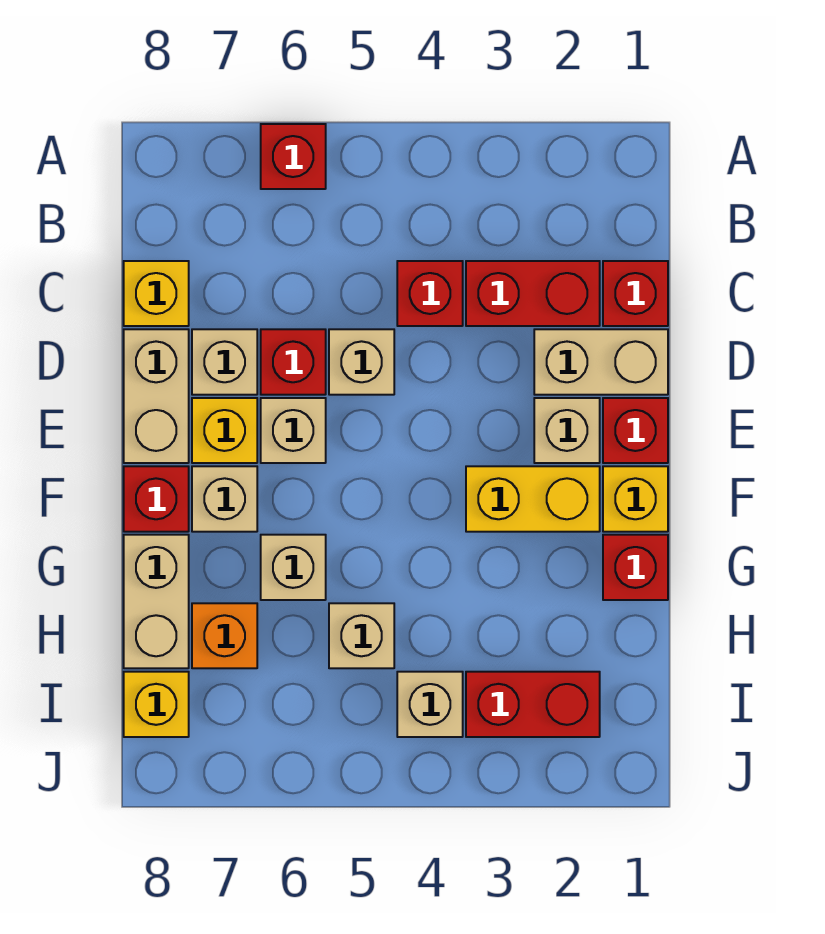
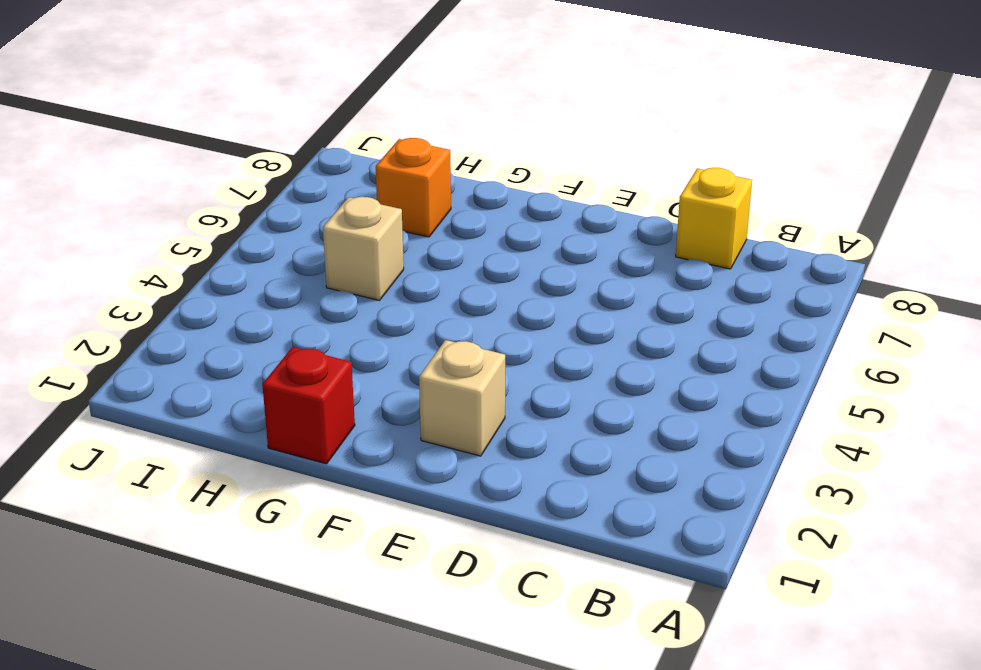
none -> red brick A6 level 1
none -> red brick C1 level 1
none -> red brick C2:C3 level 1

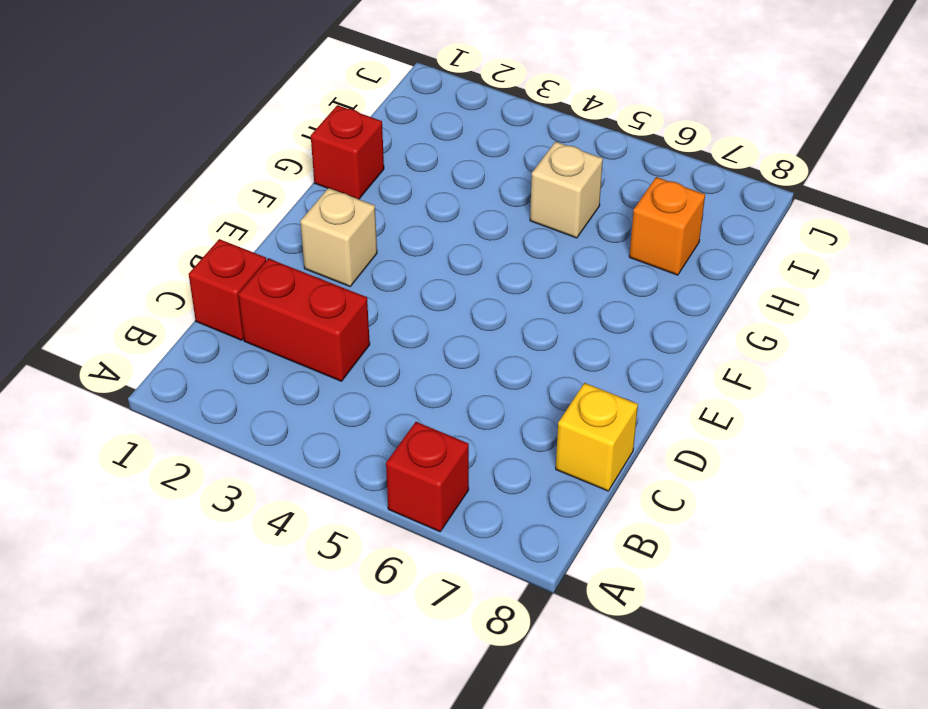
none -> red brick C4 level 1
none -> tan brick D1:D2 level 1
none -> tan brick D5 level 1

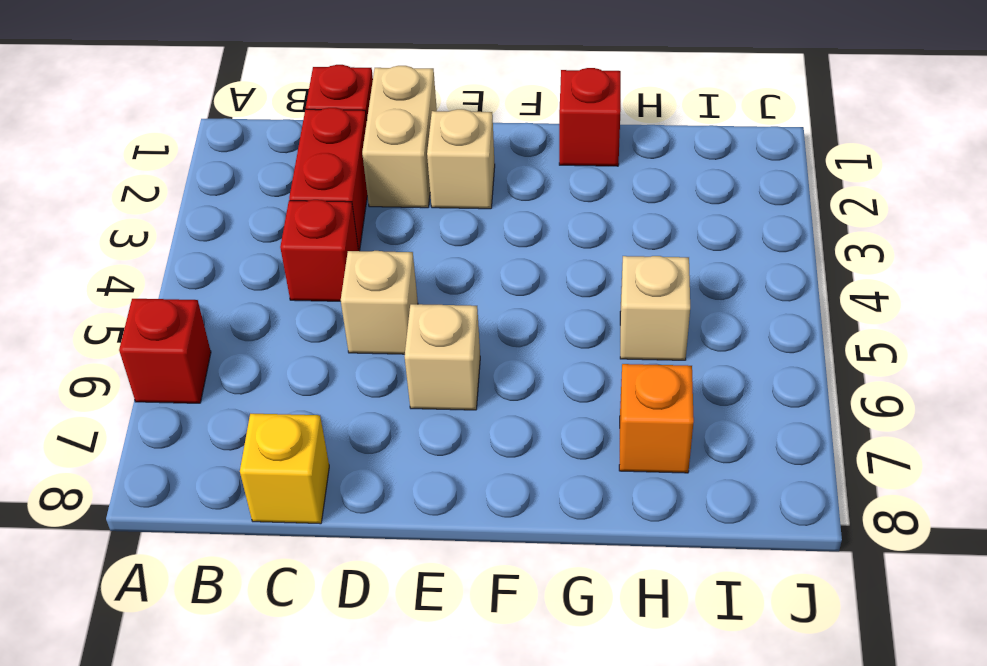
none -> red brick D6 level 1
none -> tan brick D7 level 1
none -> tan brick D8:E8 level 1

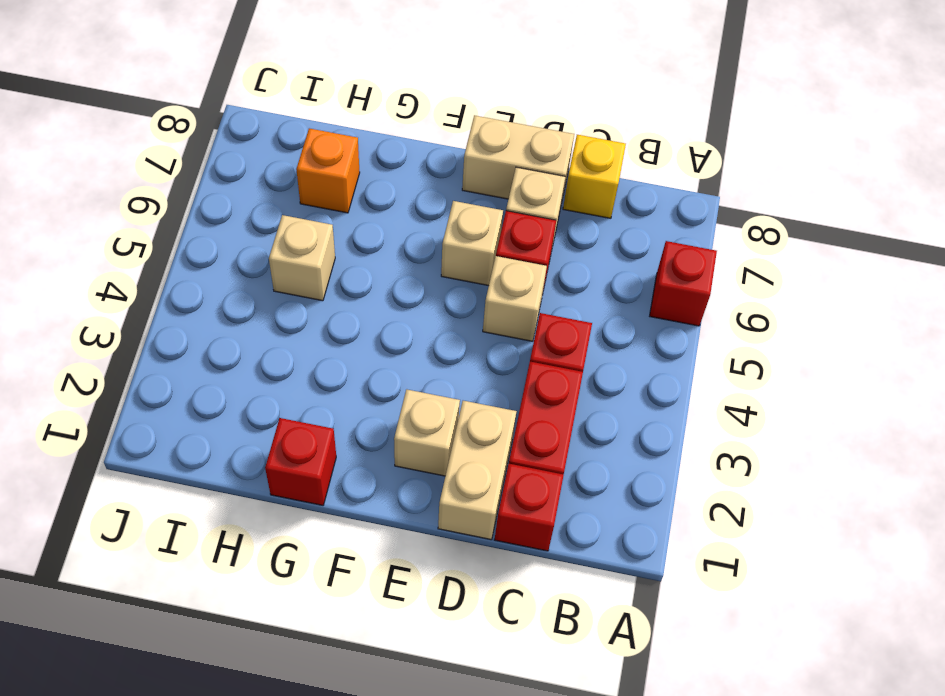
none -> red brick E1 level 1
none -> yellow brick E7 level 1
none -> yellow brick F1 level 1

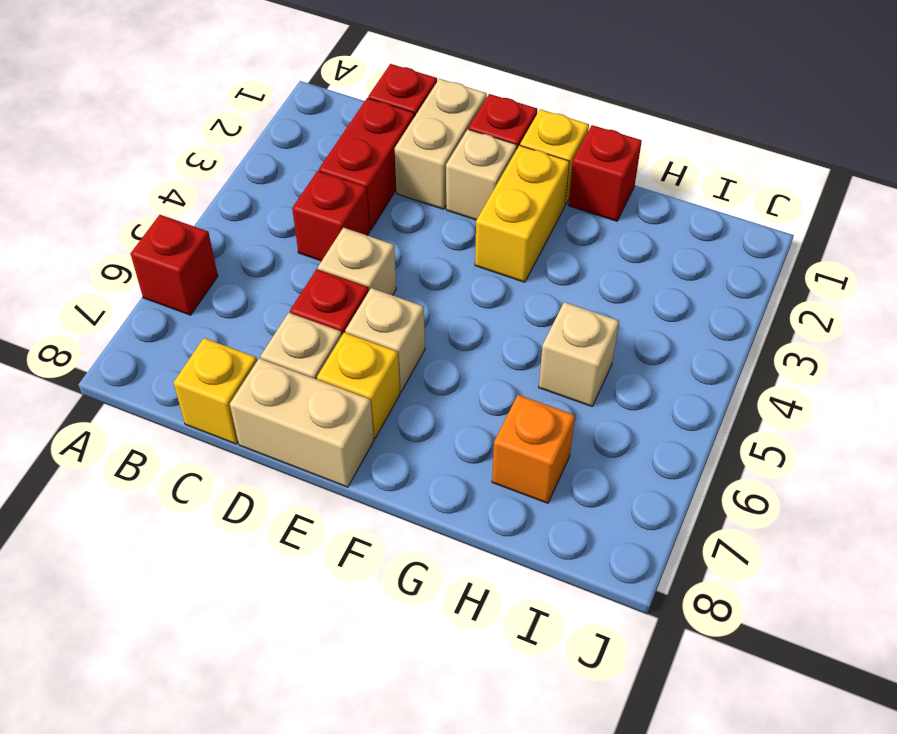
none -> tan brick F7 level 1
none -> red brick F8 level 1
none -> tan brick G6 level 1

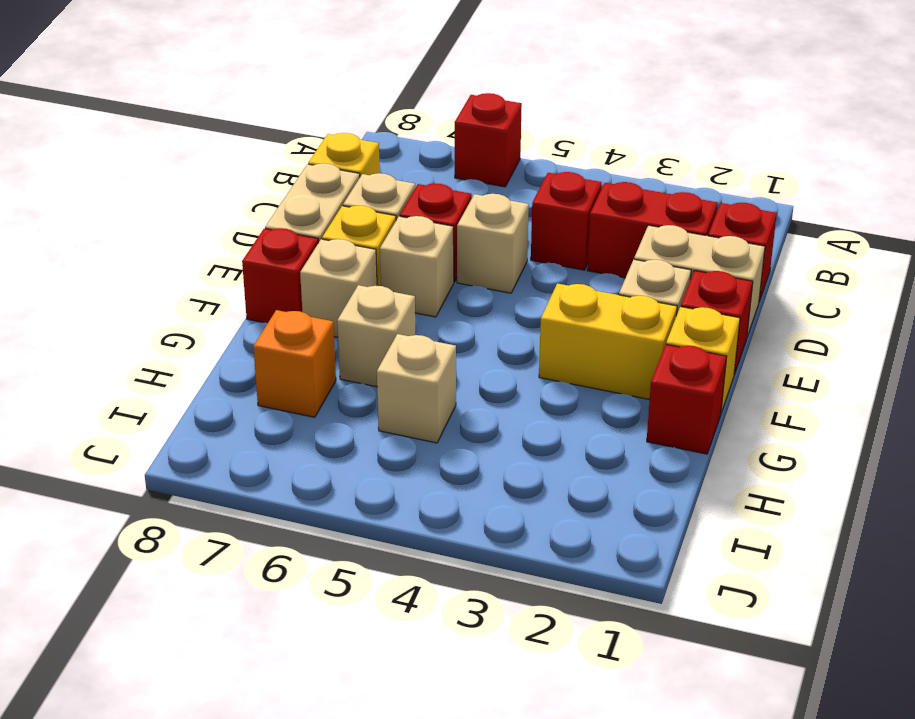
none -> tan brick G8:H8 level 1
none -> red brick I2:I3 level 1
none -> tan brick I4 level 1

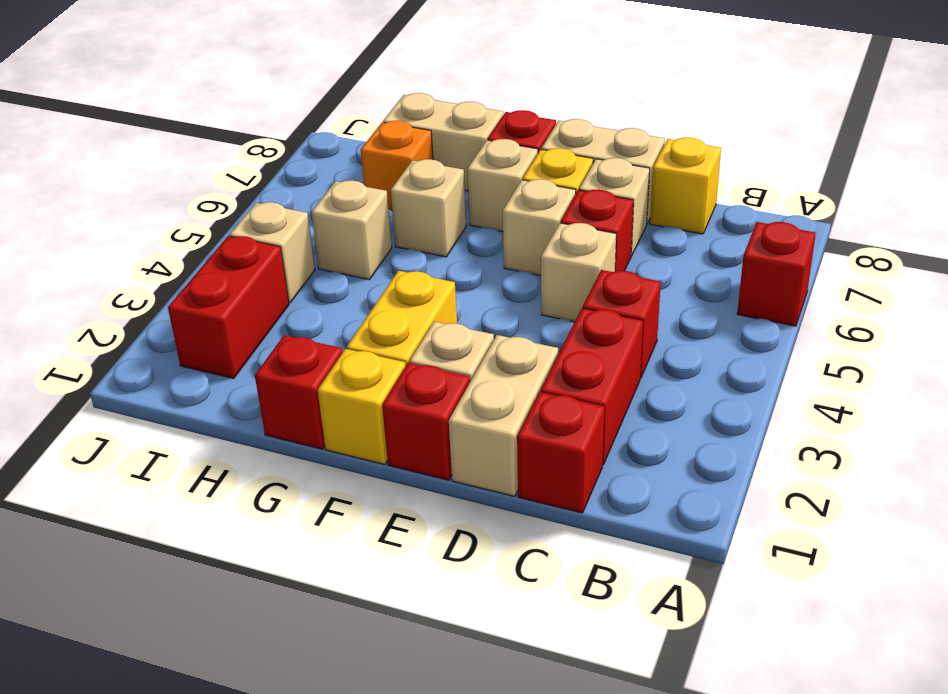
none -> yellow brick I8 level 1

